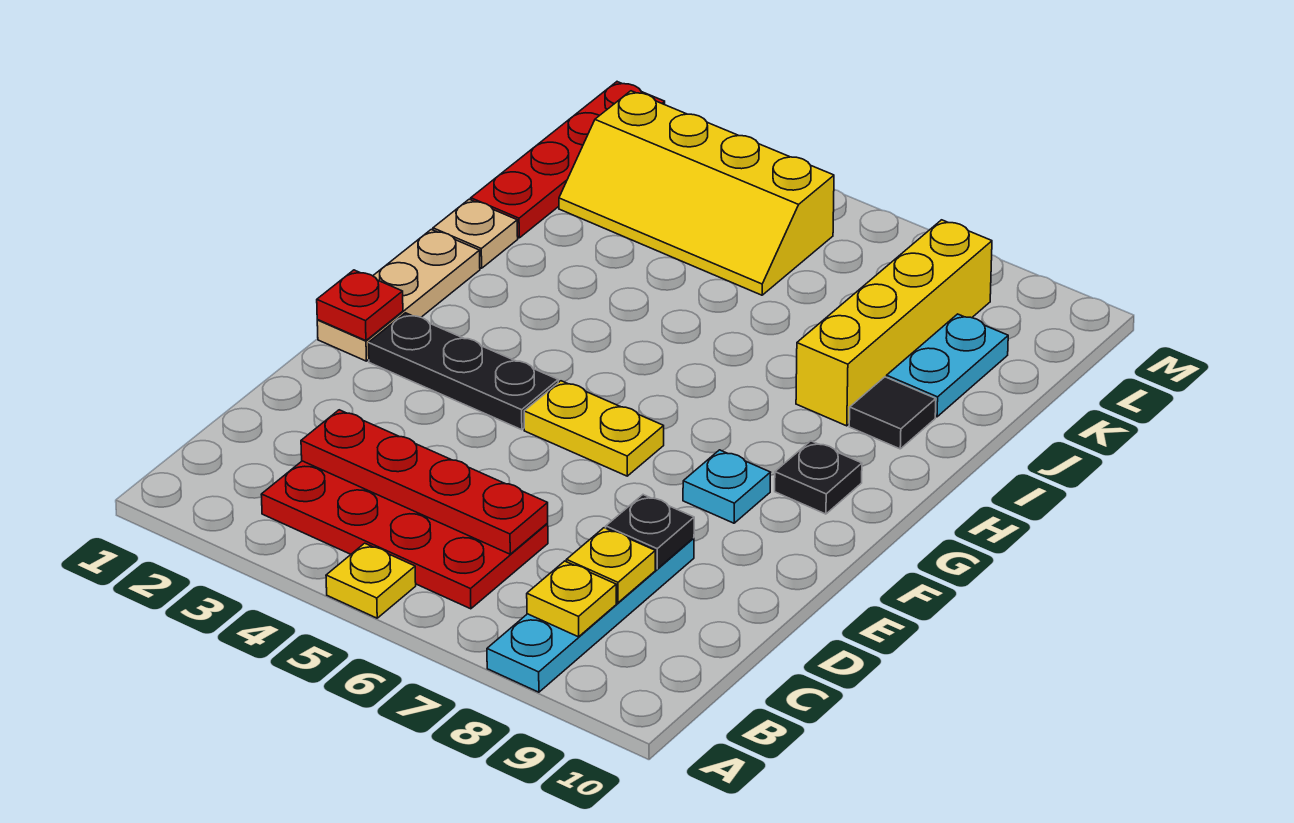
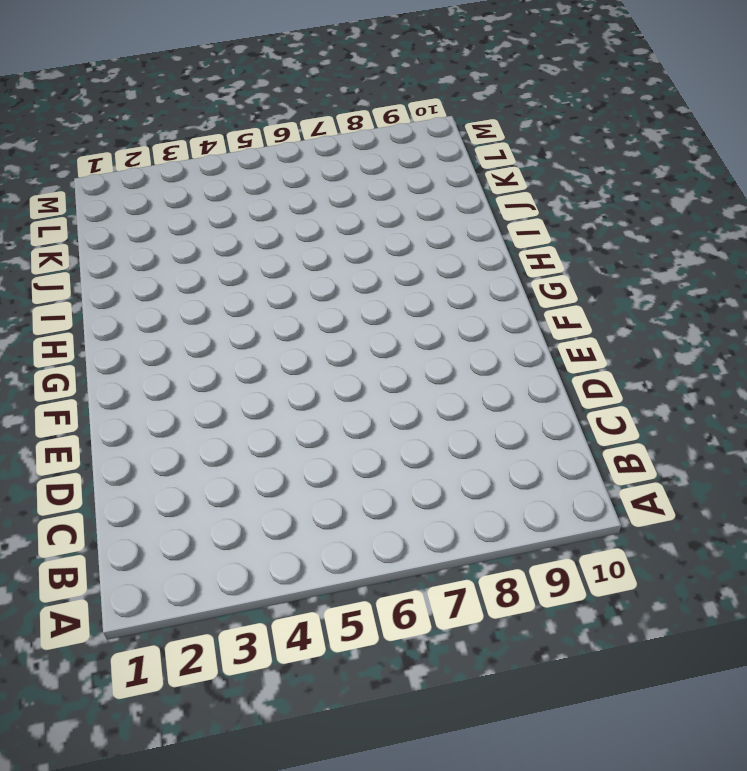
none -> yellow plate A5 level 1
none -> cyan plate A8:D8 level 1
none -> red plate B3:C6 level 1

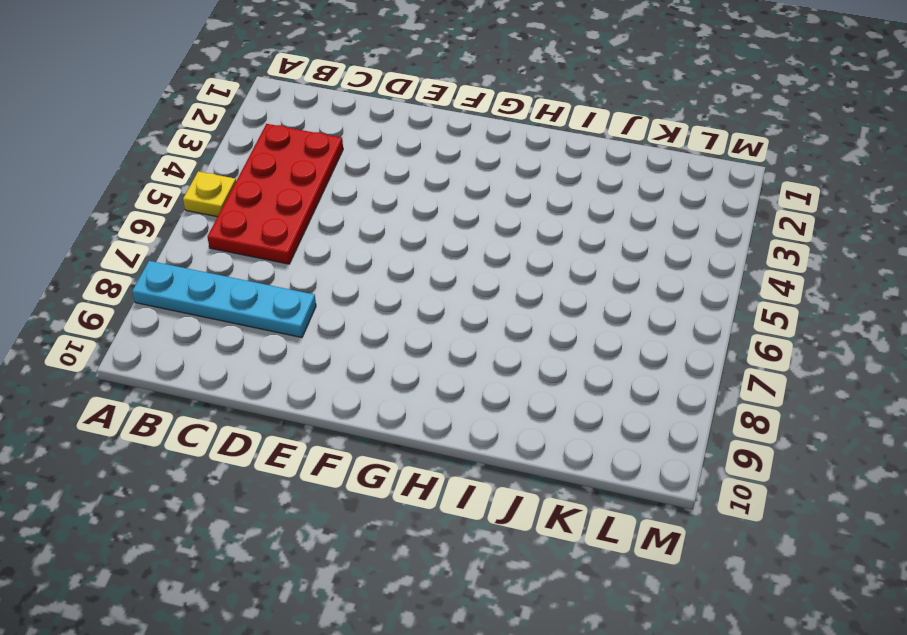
none -> tan plate F1:H1 level 1
none -> black plate F2:F4 level 1
none -> yellow plate F5:F6 level 1

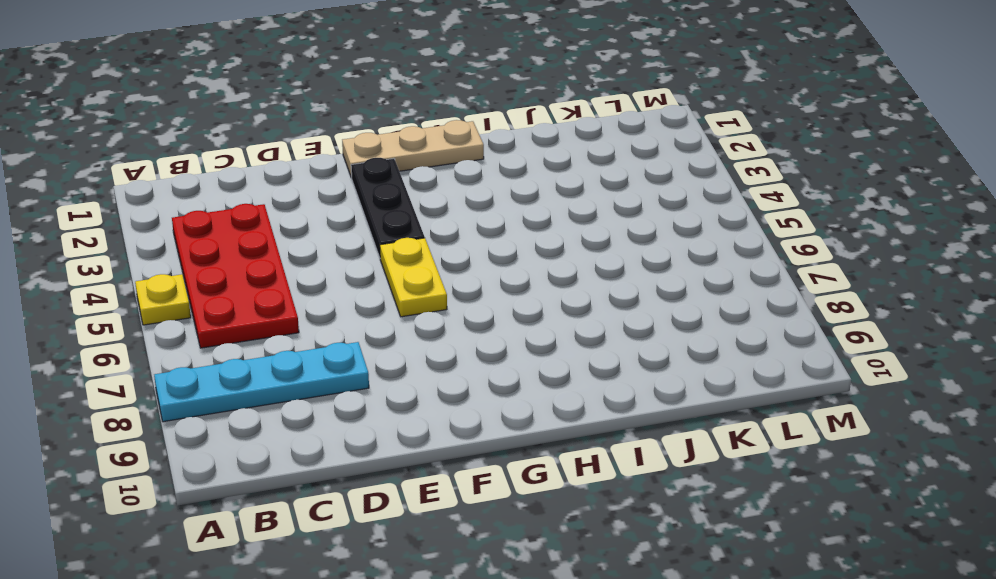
none -> cyan plate F8 level 1
none -> black plate G9 level 1
none -> tan plate I1 level 1

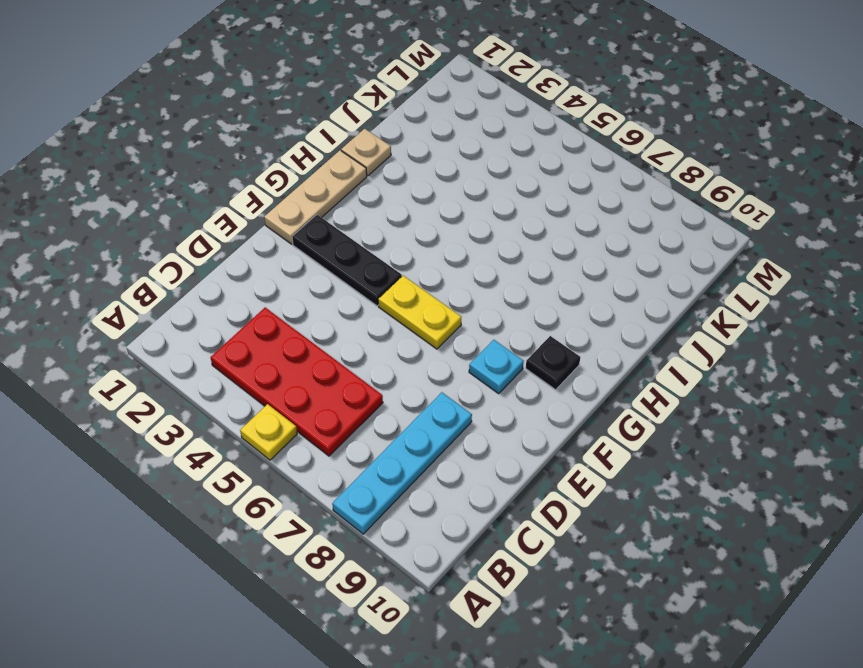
none -> yellow brick I8:L8 level 1
none -> black tile I9 level 1
none -> red plate J1:M1 level 1

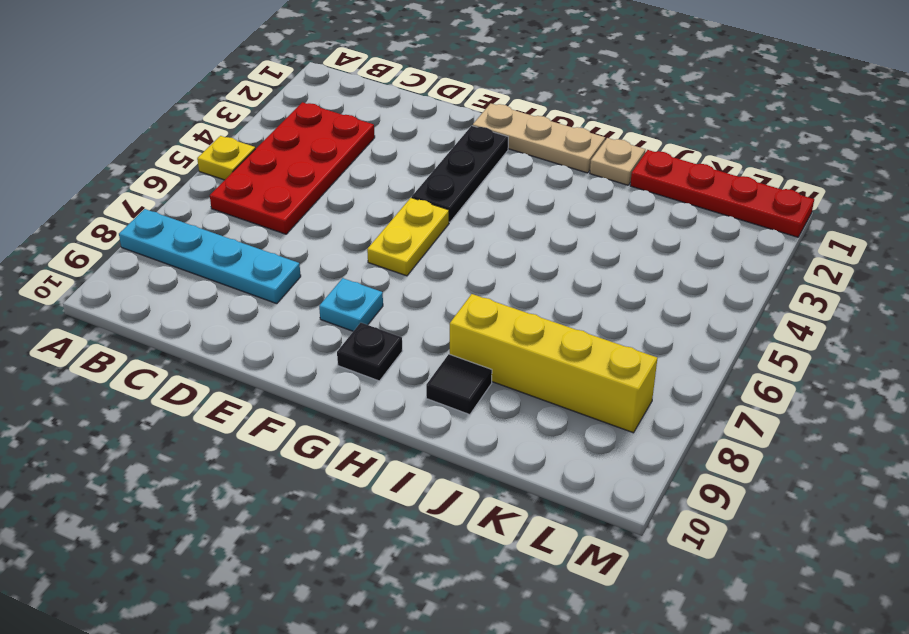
none -> cyan plate J9:K9 level 1
none -> yellow slope K2:L5 level 1 top L
none -> yellow plate B8 level 2

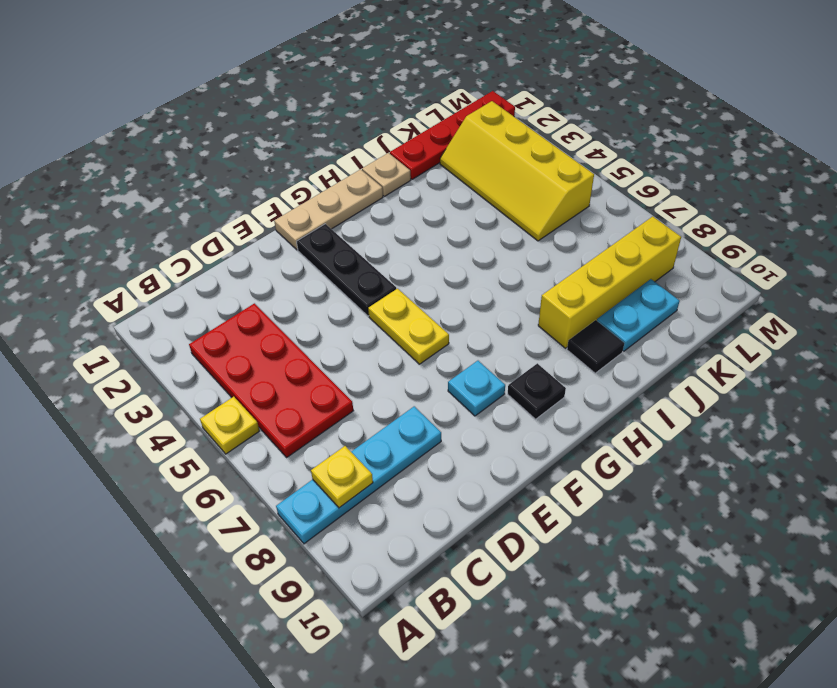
none -> red plate C3:C6 level 2
none -> yellow plate C8 level 2
none -> black plate D8 level 2

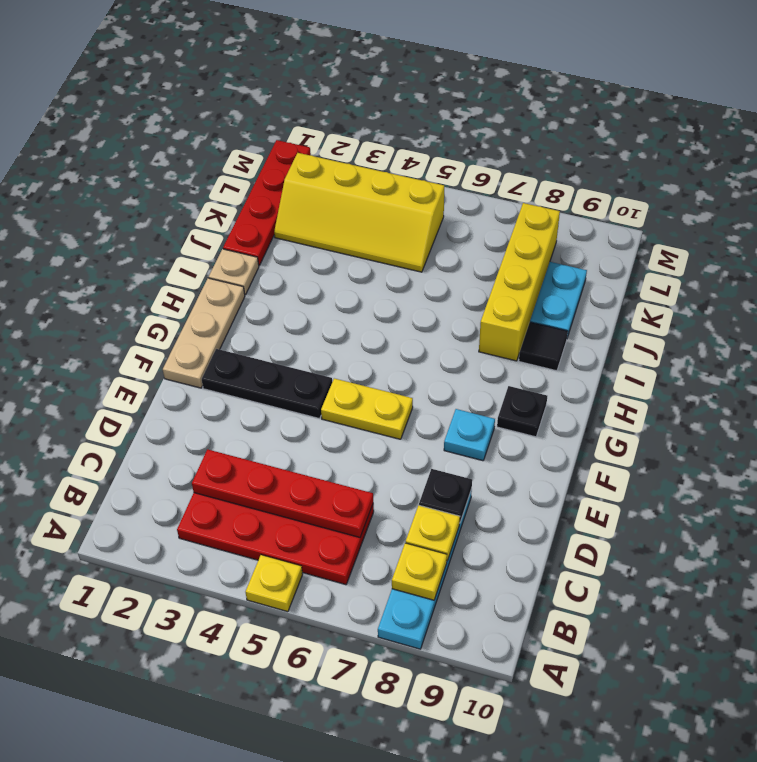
none -> red plate F1 level 2

